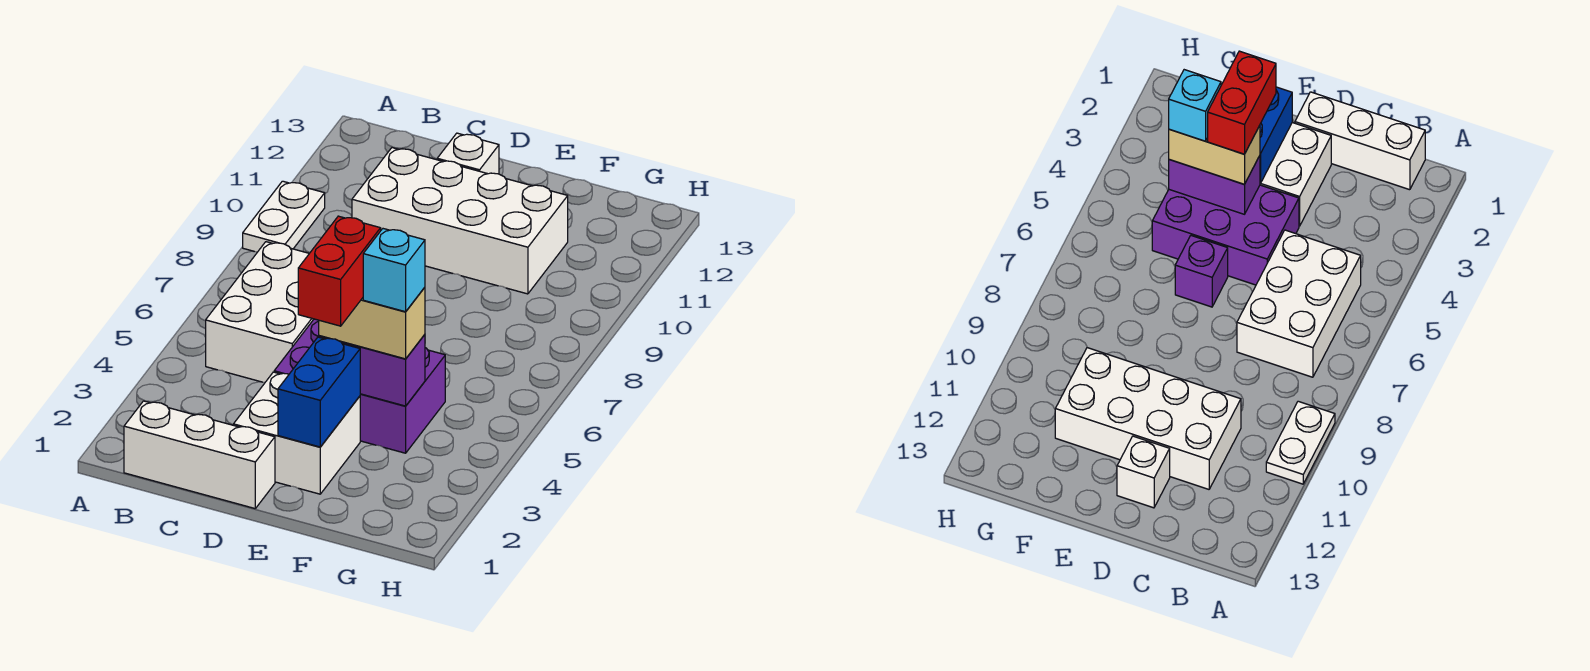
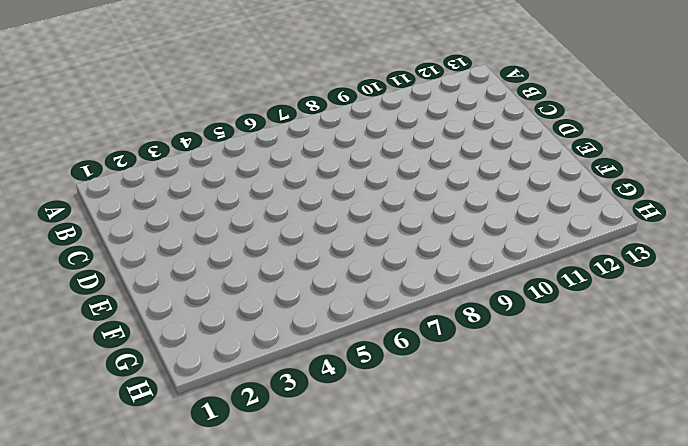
none -> white plate A9:A10 level 1
none -> white brick B1:D1 level 1
none -> white brick B5:C7 level 1

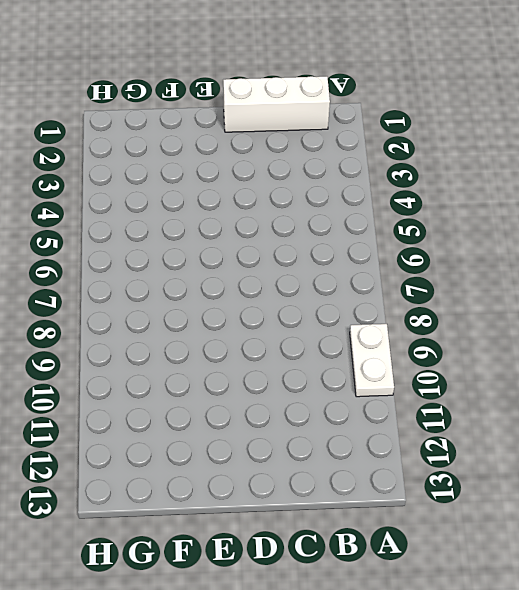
none -> white brick B5:C7 level 1
none -> white brick C10:F11 level 1
none -> white brick D2:E3 level 1

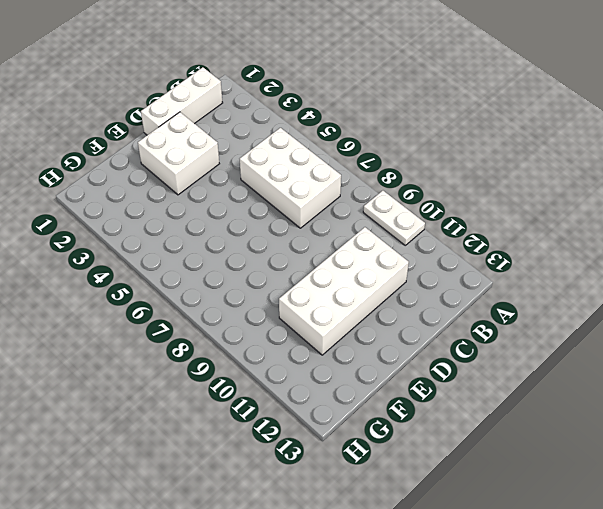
none -> purple brick D4:F5 level 1
none -> white brick D12 level 1
none -> purple brick E6 level 1

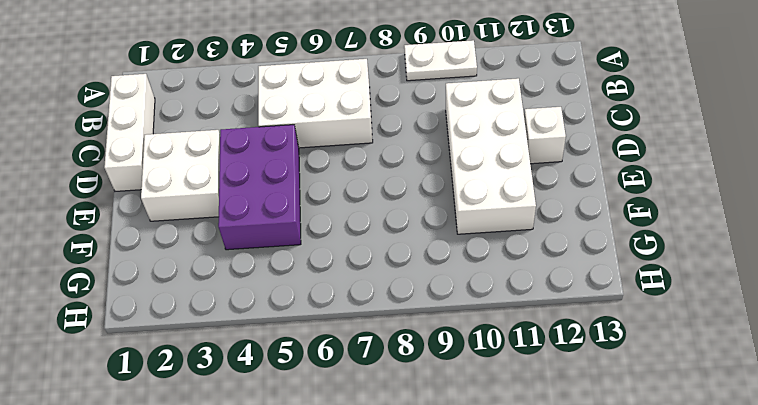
none -> purple brick E6 level 1
none -> blue brick E2:E3 level 2
none -> purple brick E4:F4 level 2

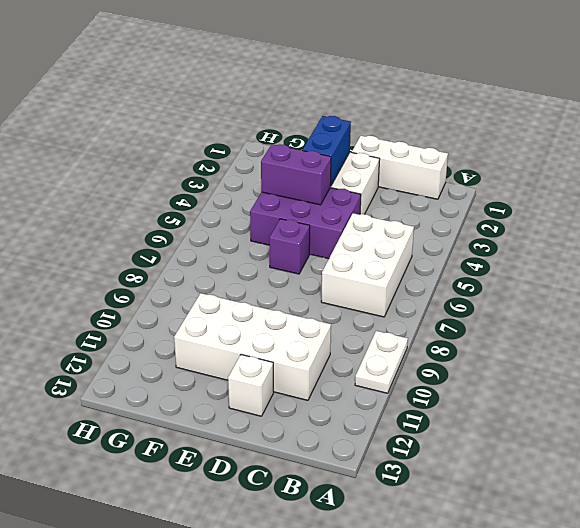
none -> tan brick E4:F4 level 3
none -> red brick E3:E4 level 4
none -> cyan brick F4 level 4

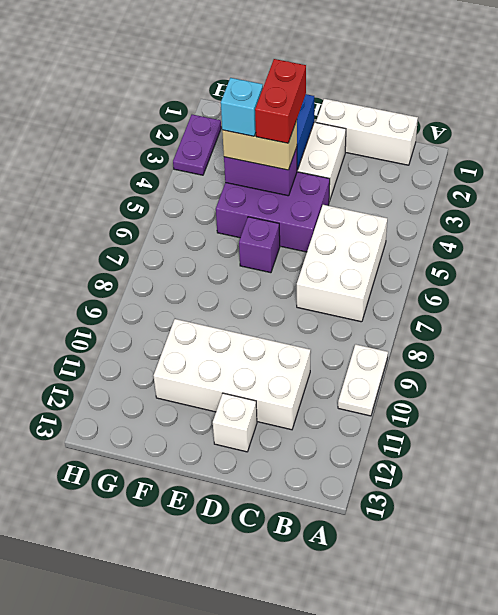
purple plate H2:H3 level 1 -> none

